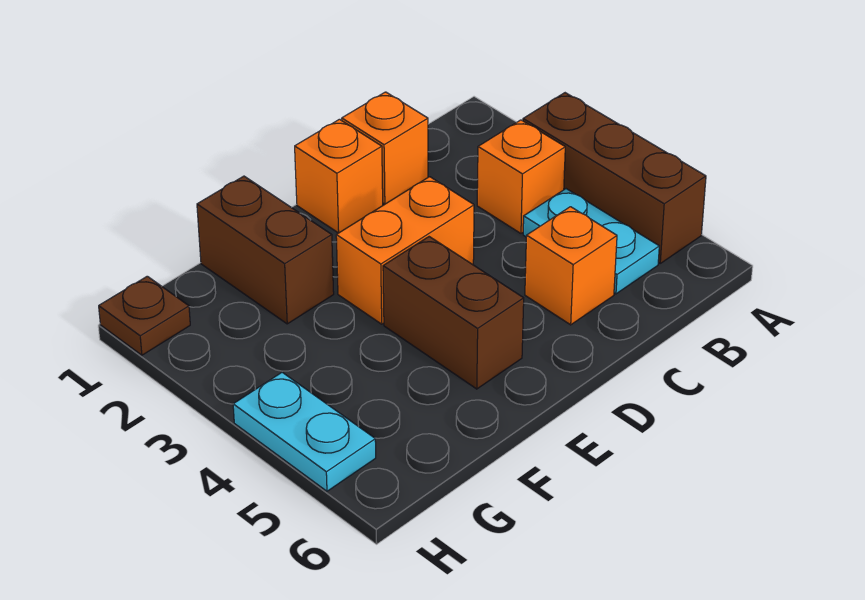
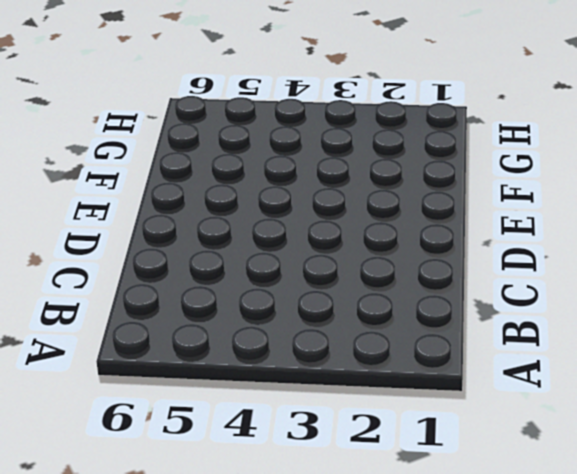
none -> brown brick A3:A5 level 1
none -> orange brick B3 level 1

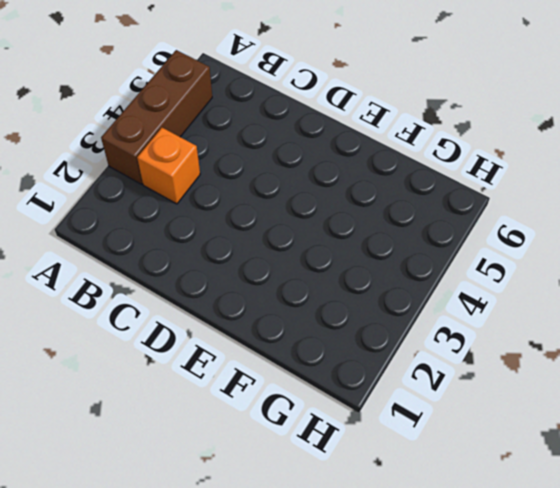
none -> cyan plate B4:B5 level 1
none -> orange brick C1 level 1

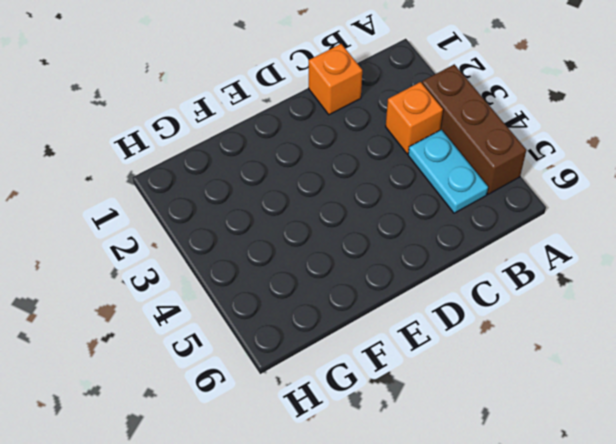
none -> orange brick C5 level 1
none -> orange brick D1 level 1

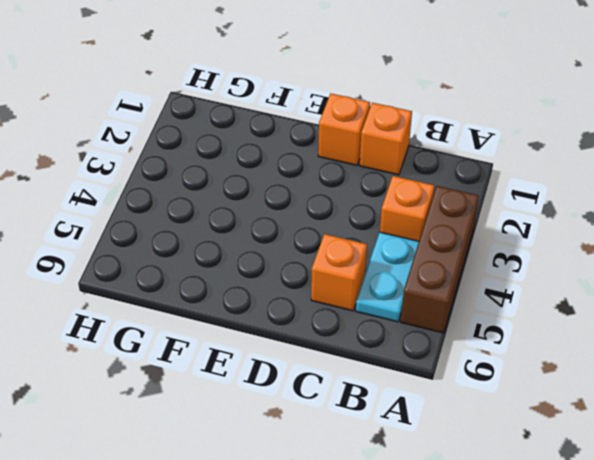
none -> orange brick D3:E3 level 1
none -> brown brick E4:E5 level 1

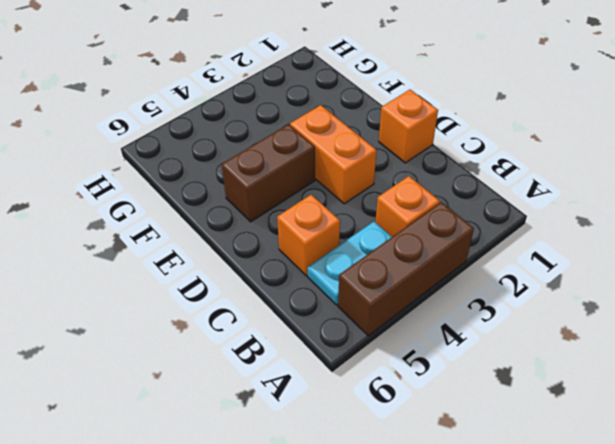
none -> orange brick C1 level 1
none -> brown brick F1:F2 level 1

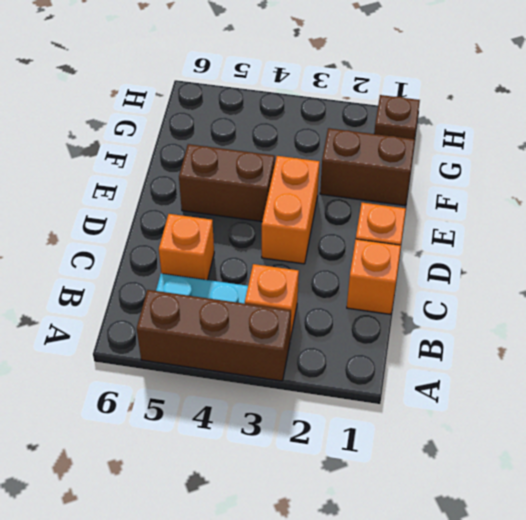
none -> cyan plate H4:H5 level 1

